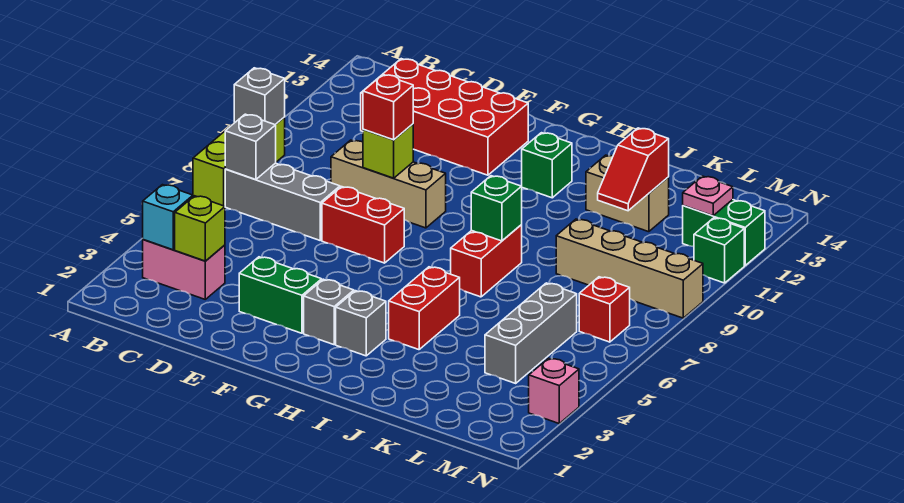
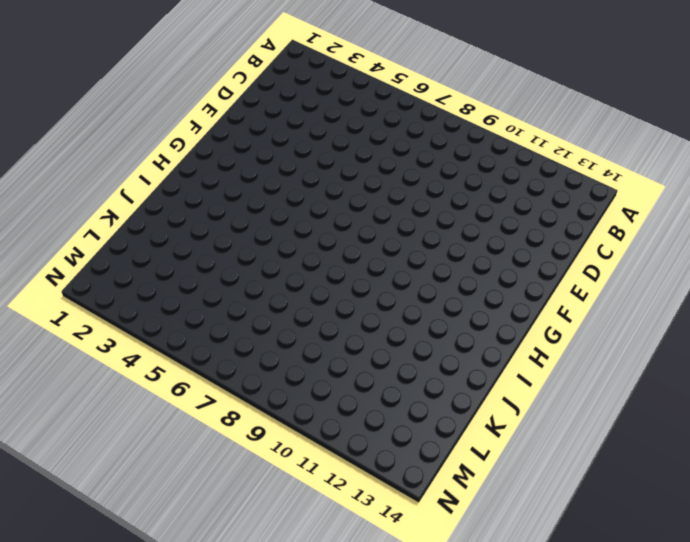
none -> lime brick A7:A9 level 1
none -> pink brick B3:C3 level 1
none -> grey brick B7:D7 level 1

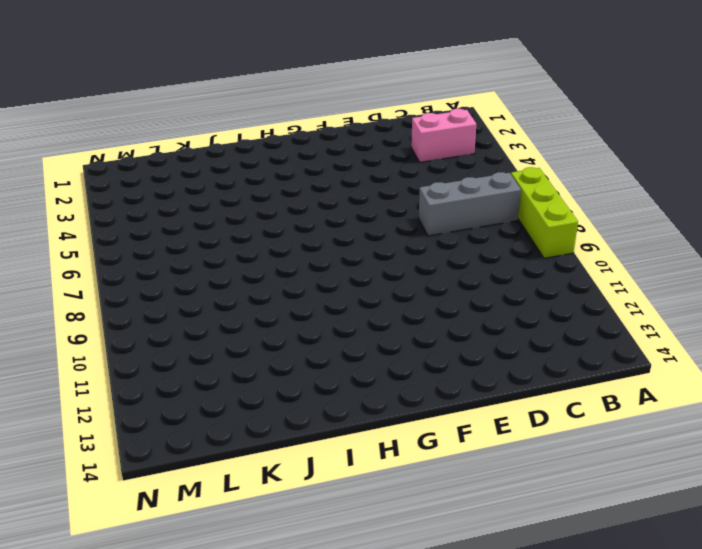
none -> red brick C12:F13 level 1
none -> tan brick D9:F9 level 1
none -> green brick E3:F3 level 1

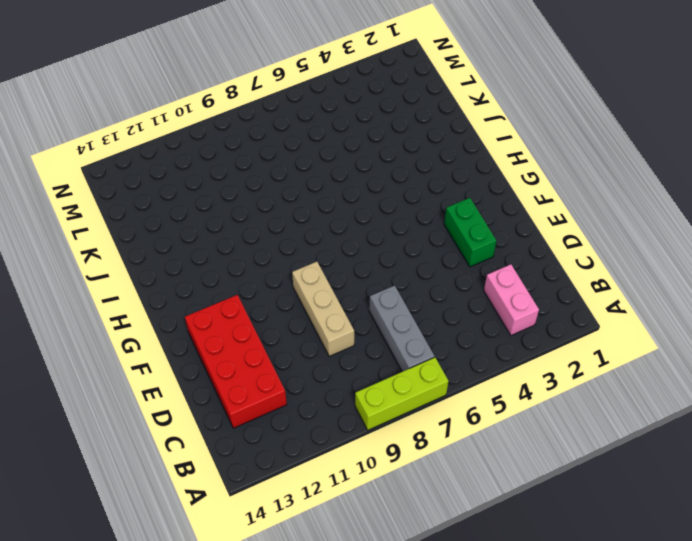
none -> red brick E7:F7 level 1
none -> grey brick G3 level 1
none -> grey brick H3 level 1

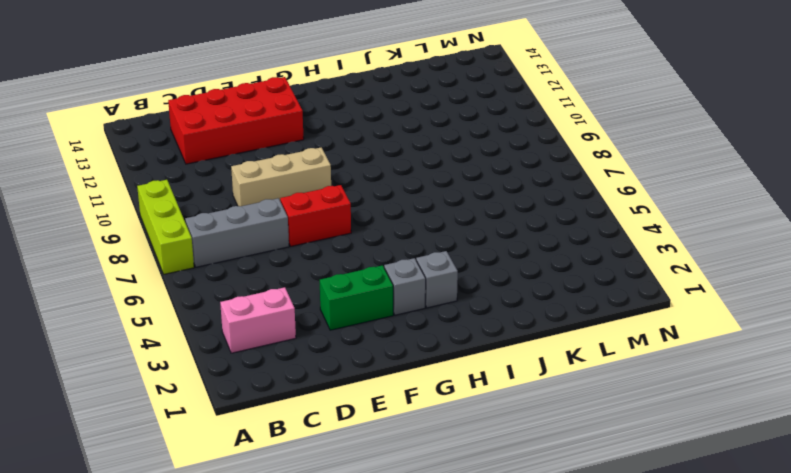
none -> green brick H12 level 1
none -> red brick I4:I5 level 1
none -> red brick I7:I8 level 1

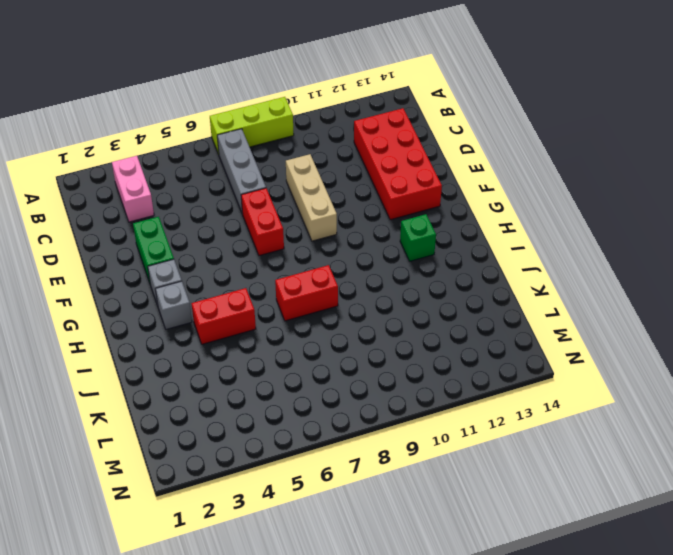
none -> tan brick J12:K12 level 1
none -> tan brick K9:N9 level 1
none -> grey brick L4:L6 level 1

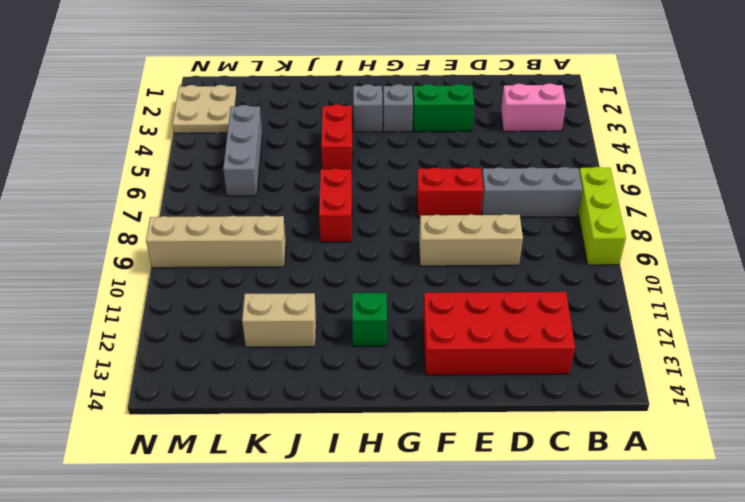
tan plate M2:N3 level 1 -> pink brick N3 level 1
none -> red brick M7 level 1
none -> green brick M12:N12 level 1
none -> green brick N11 level 1

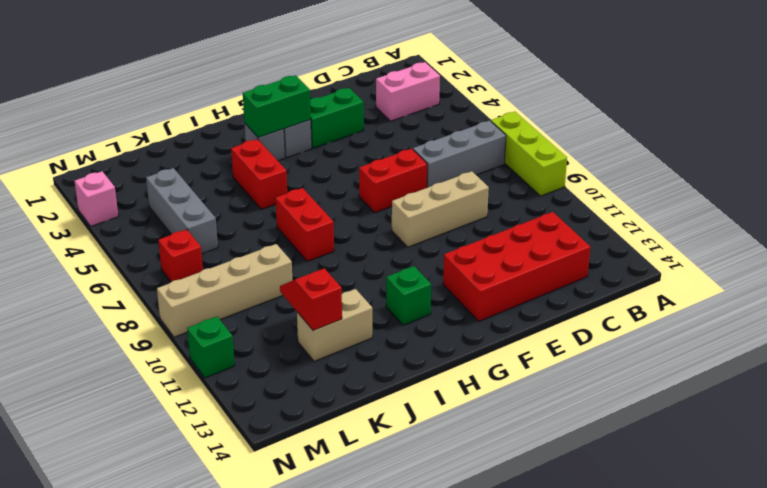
green brick G3:H3 level 2 -> green brick M12:N12 level 1
none -> grey brick A9 level 2
none -> cyan brick B3 level 2
none -> grey brick B7 level 2

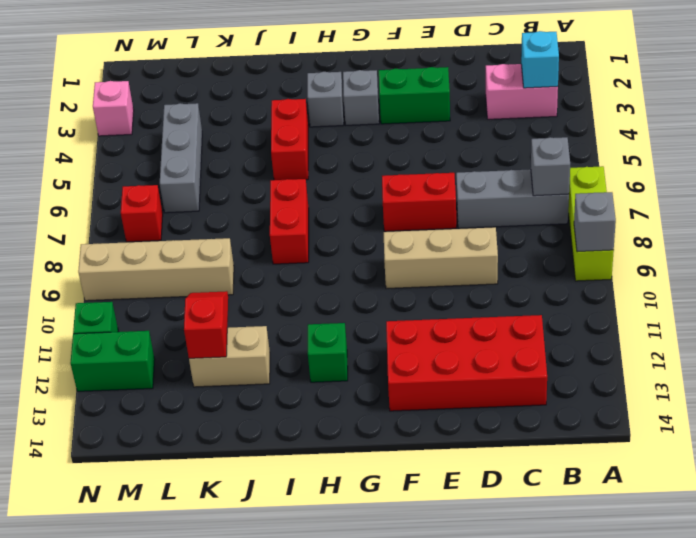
none -> lime brick C3 level 2
none -> lime brick E9 level 2
none -> green brick I8 level 2

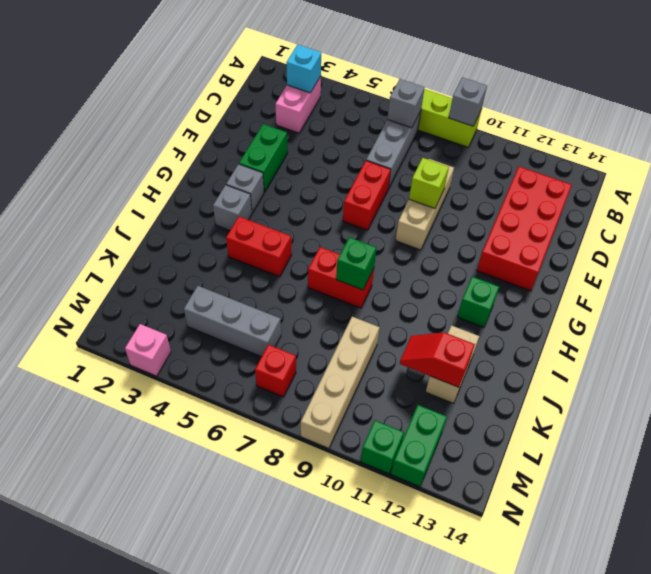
none -> lime brick C3 level 2
none -> pink plate M12 level 2
none -> red brick E9 level 3

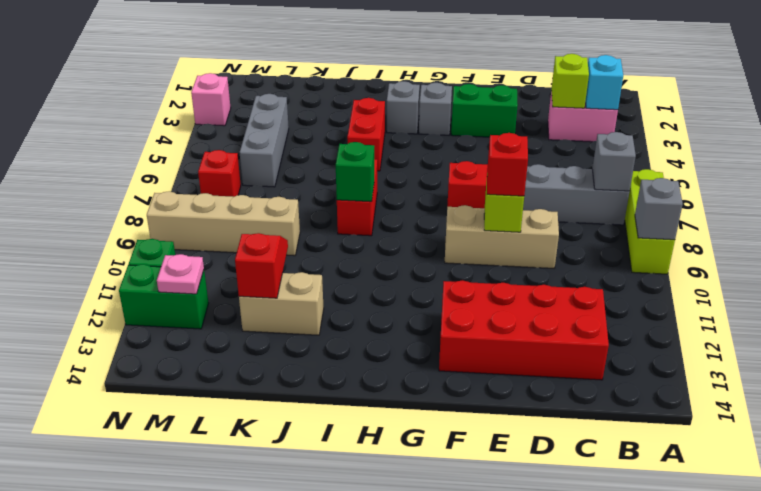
none -> green brick H12 level 1

